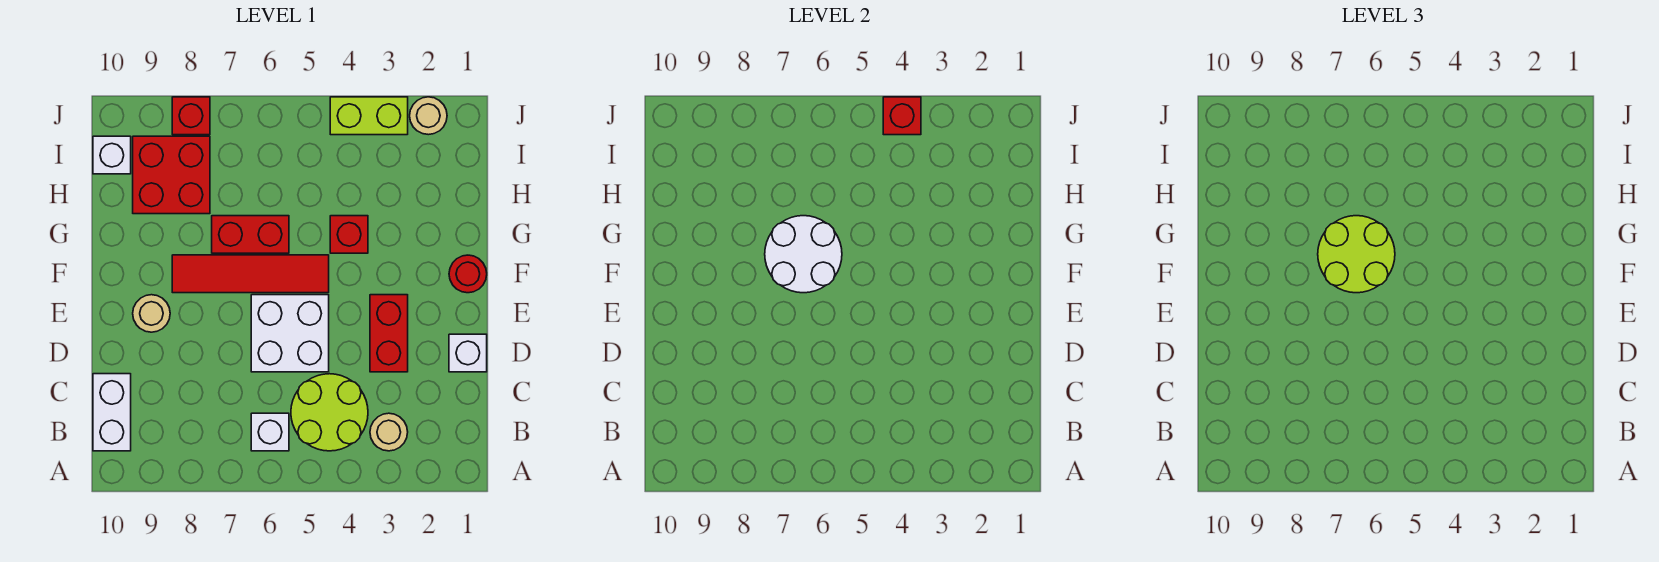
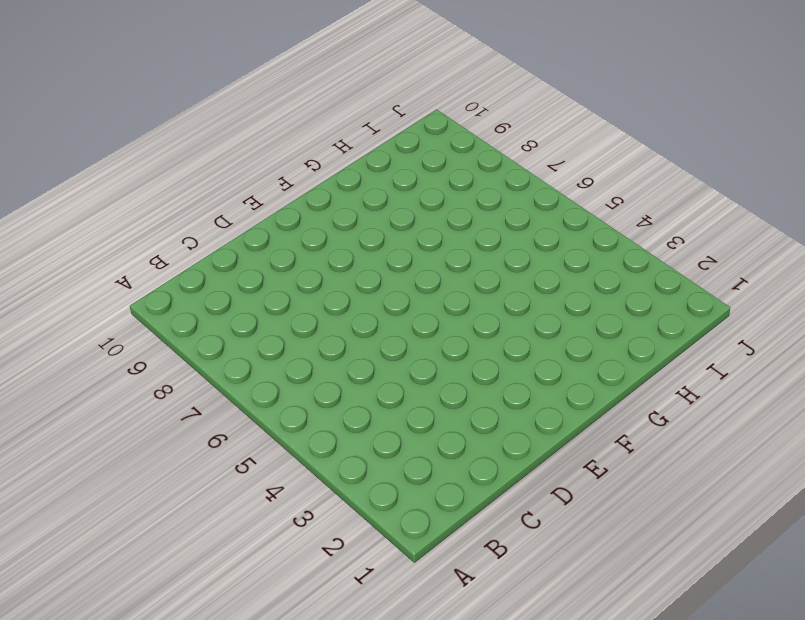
none -> tan round brick B3 level 1
none -> lime round brick B4:C5 level 1
none -> white brick B6 level 1

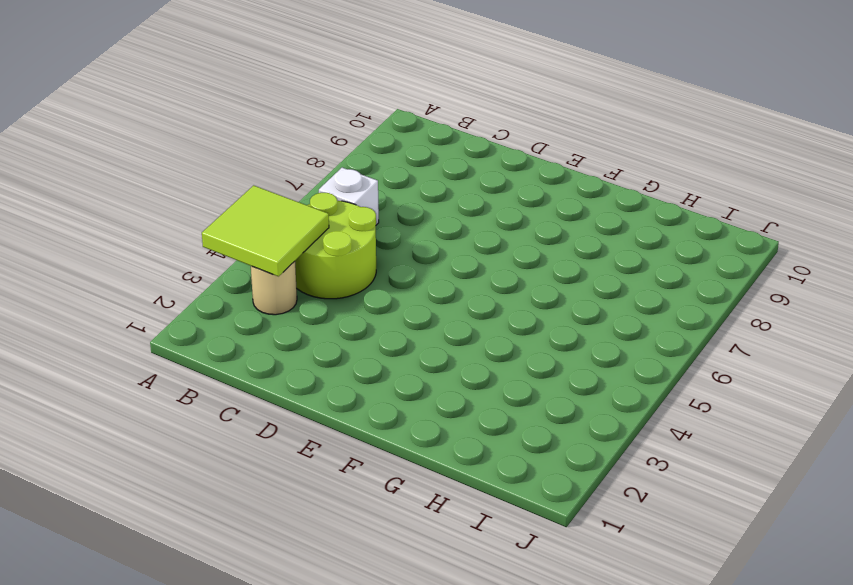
lime tile A3:B4 level 2 -> none
none -> white brick B10:C10 level 1
none -> white brick D1 level 1
none -> red brick D3:E3 level 1

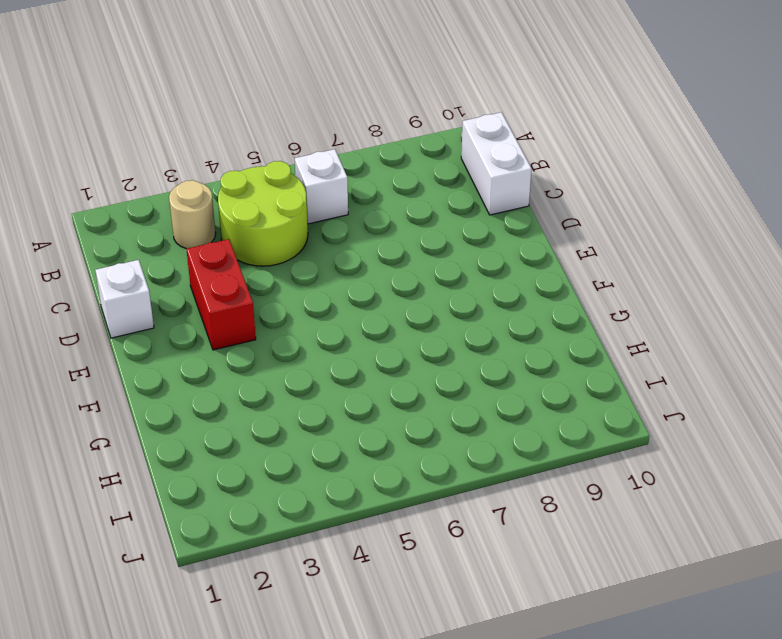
none -> white brick D5:E6 level 1
none -> tan round brick E9 level 1
none -> red round brick F1 level 1

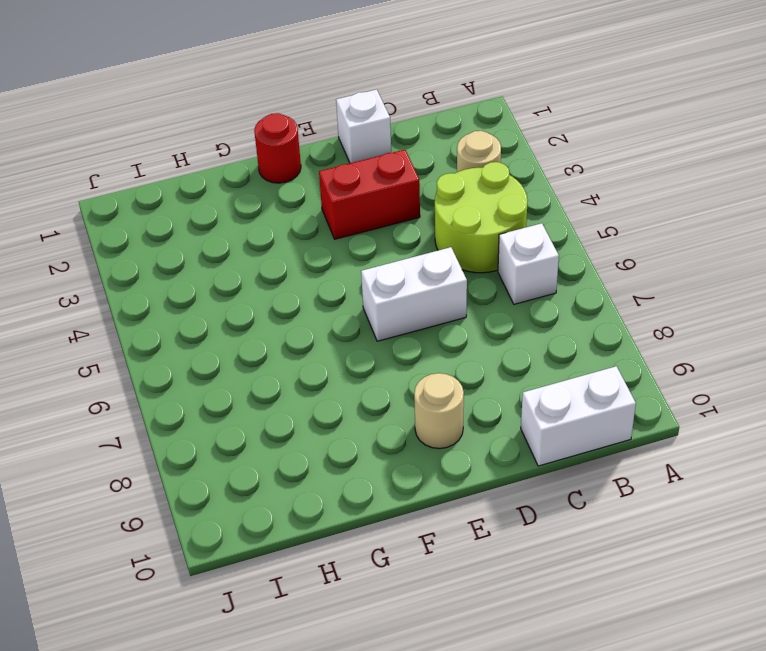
white brick D6:E6 level 1 -> white brick D5:E6 level 1
none -> red tile F5:F8 level 1
none -> red brick G4 level 1
none -> red brick G6:G7 level 1

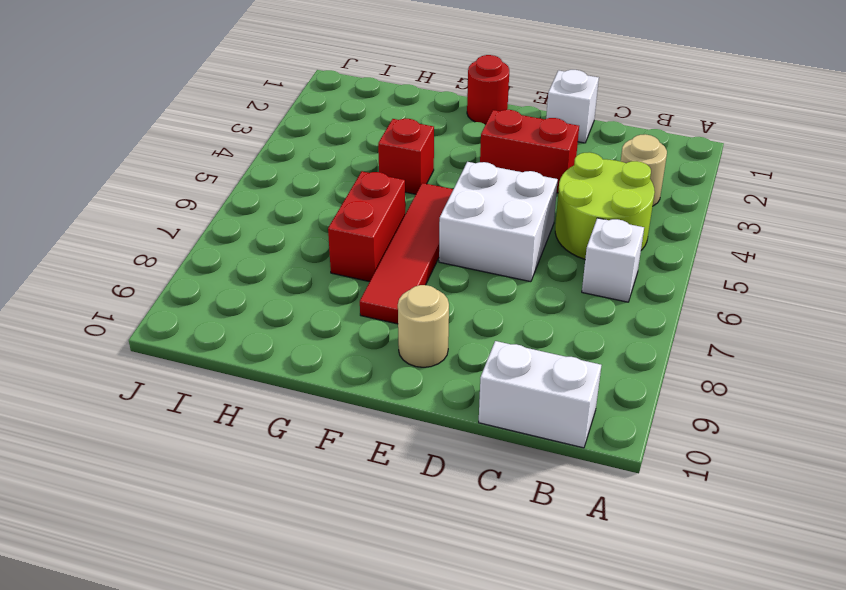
none -> red brick H8:I9 level 1
none -> white brick I10 level 1
none -> tan round brick J2 level 1

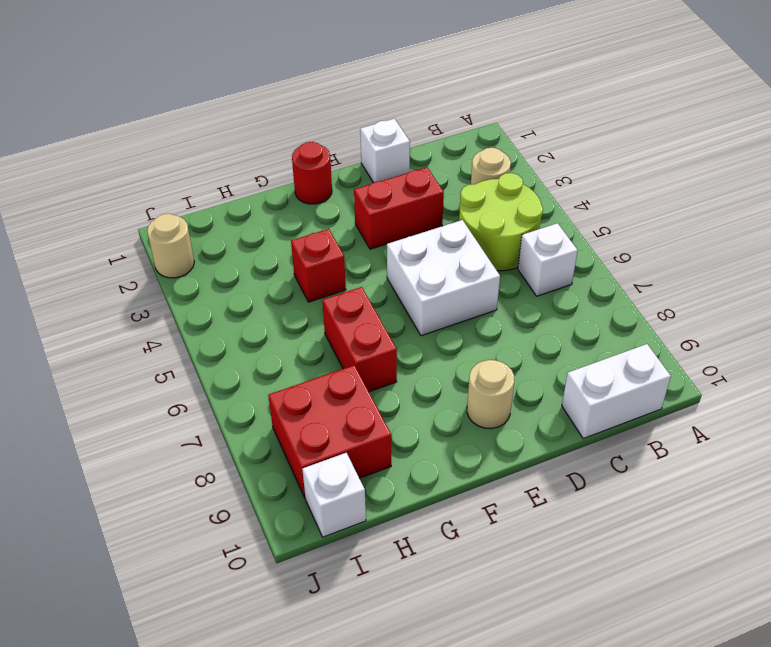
none -> red tile F5:F8 level 1
none -> lime brick J3:J4 level 1
none -> red brick J8 level 1

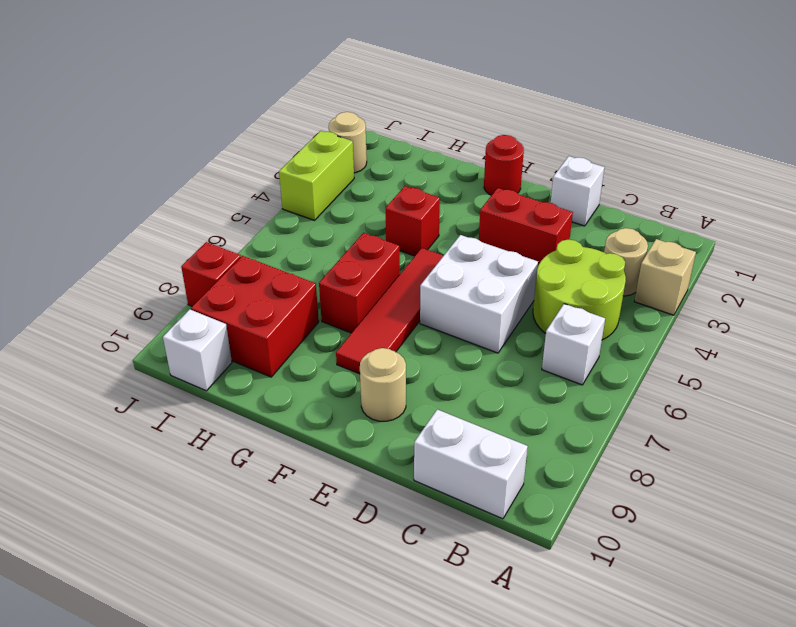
tan brick A3 level 1 -> none
none -> white round brick F6:G7 level 2
none -> red brick J4 level 2
none -> lime round brick F6:G7 level 3

